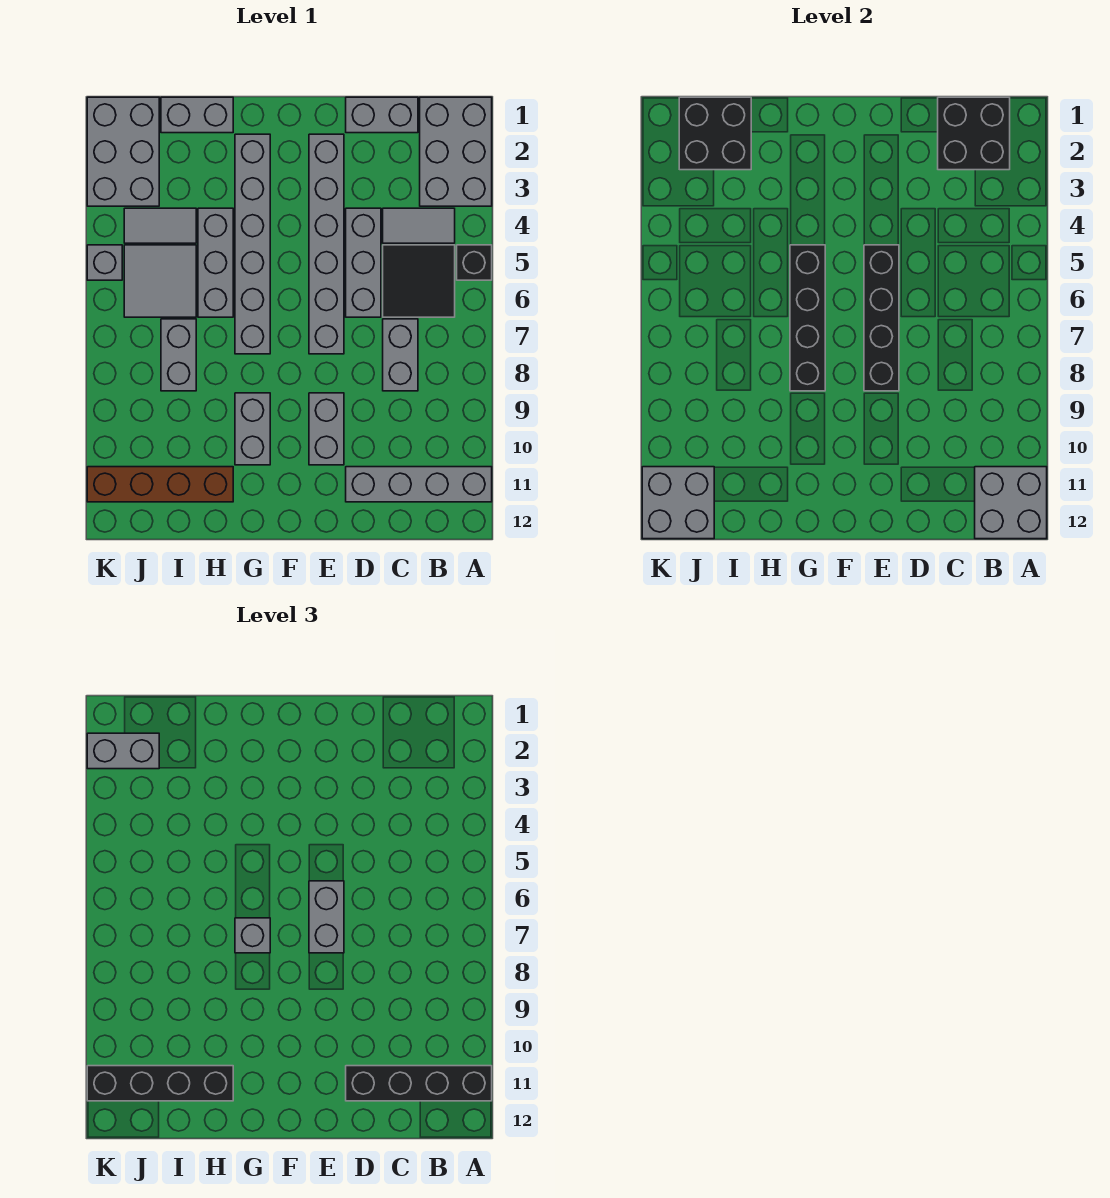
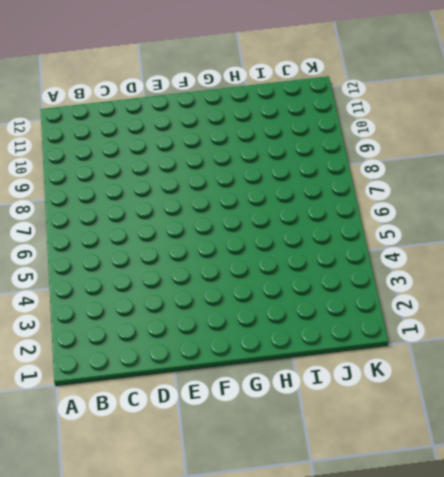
none -> grey brick A1:B3 level 1
none -> black brick A5 level 1
none -> grey brick A11:D11 level 1
none -> grey tile B4:C4 level 1

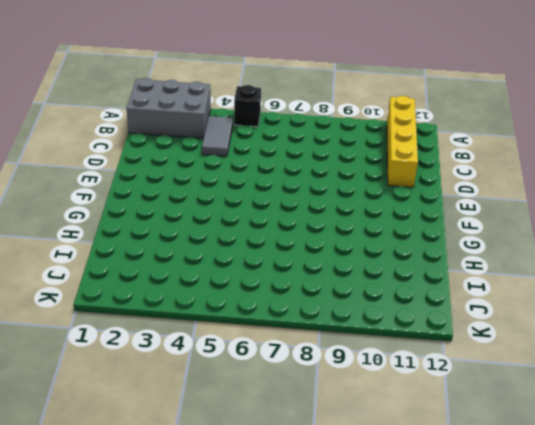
yellow brick A11:D11 level 1 -> grey brick A11:D11 level 1
none -> black tile B5:C6 level 1
none -> grey brick C1:D1 level 1
none -> grey brick C7:C8 level 1
none -> grey brick D4:D6 level 1

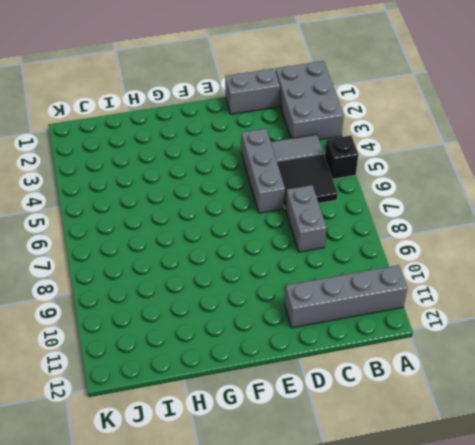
none -> grey brick E2:E7 level 1
none -> grey brick E9:E10 level 1
none -> grey brick G2:G7 level 1
none -> grey brick G9:G10 level 1

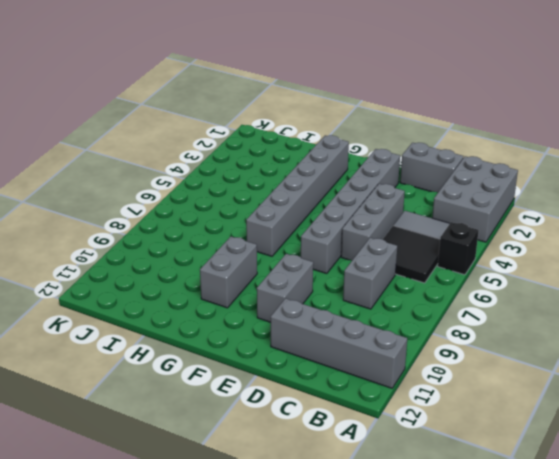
none -> grey brick H1:I1 level 1
none -> grey brick H4:H6 level 1
none -> brown brick H11:K11 level 1
none -> grey tile I4:J4 level 1

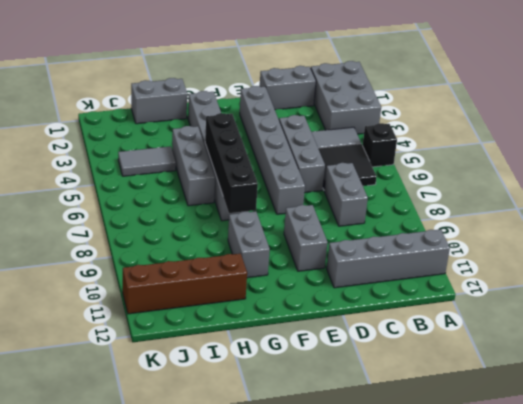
none -> grey tile I5:J6 level 1
none -> grey brick I7:I8 level 1
none -> grey brick J1:K3 level 1
none -> grey brick K5 level 1

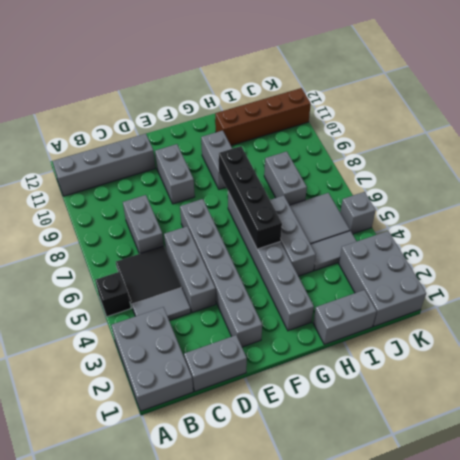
none -> grey brick A11:B12 level 2
none -> black brick B1:C2 level 2
none -> black brick E5:E8 level 2
none -> black brick I1:J2 level 2

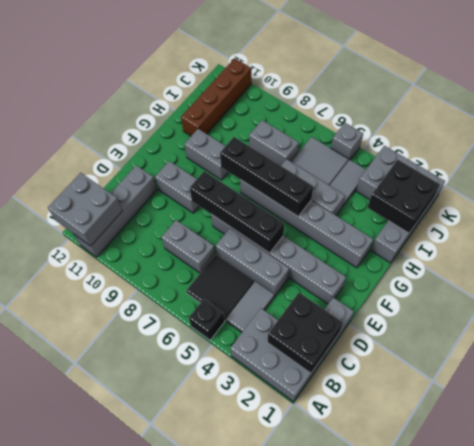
none -> grey brick J11:K12 level 2
none -> black brick A11:D11 level 3
none -> grey brick E6:E7 level 3
none -> grey brick G7 level 3

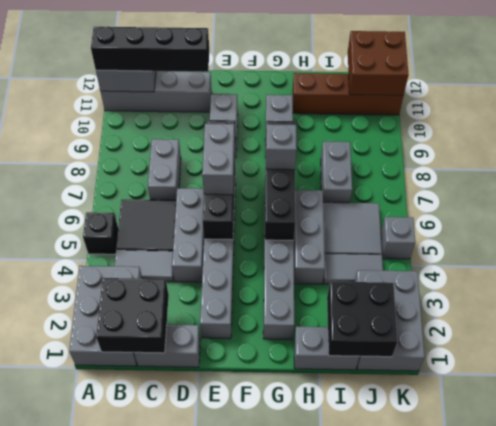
brown brick J11:K12 level 2 -> grey brick J11:K12 level 2
none -> black brick H11:K11 level 3
none -> grey brick J2:K2 level 3

